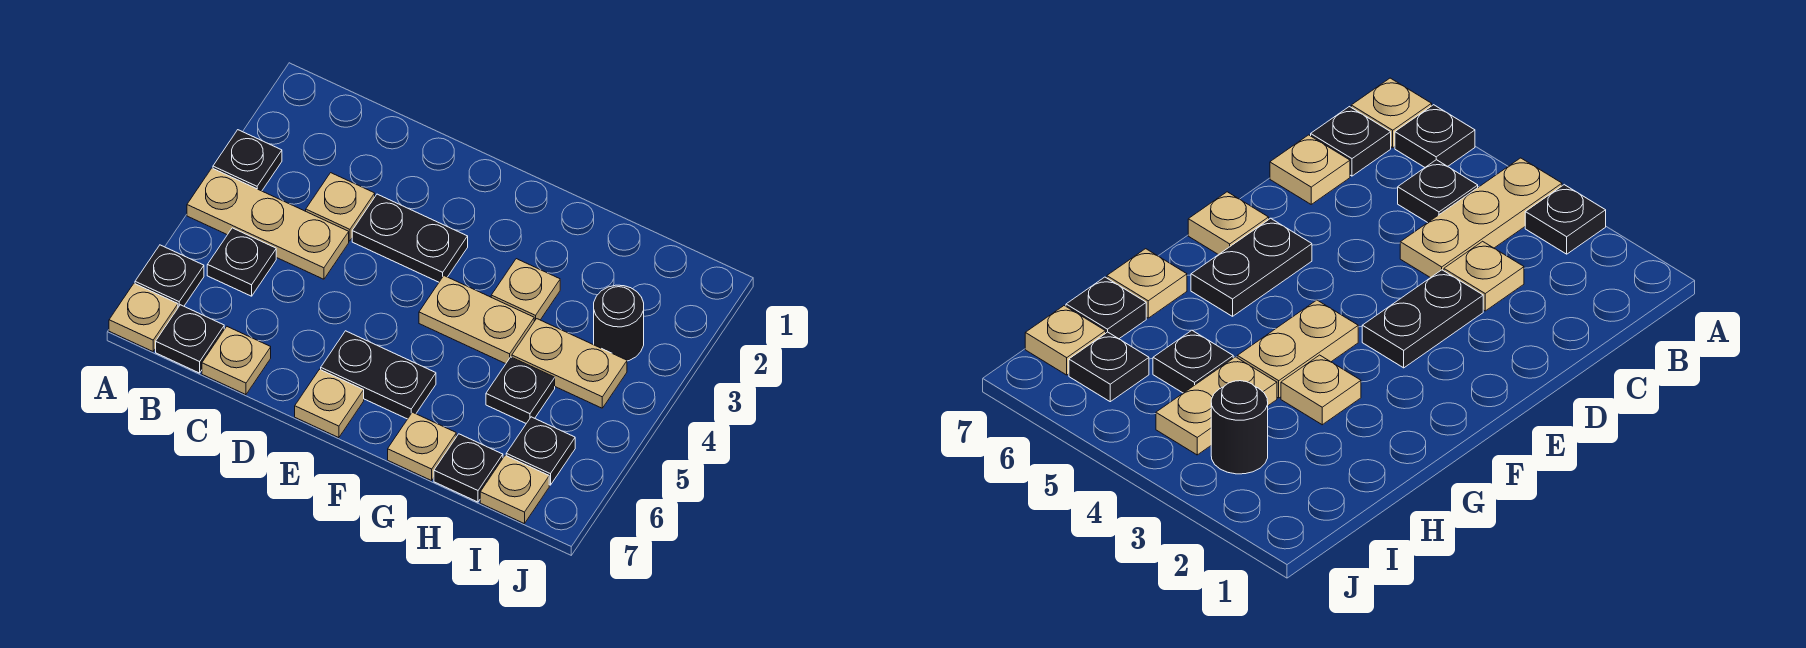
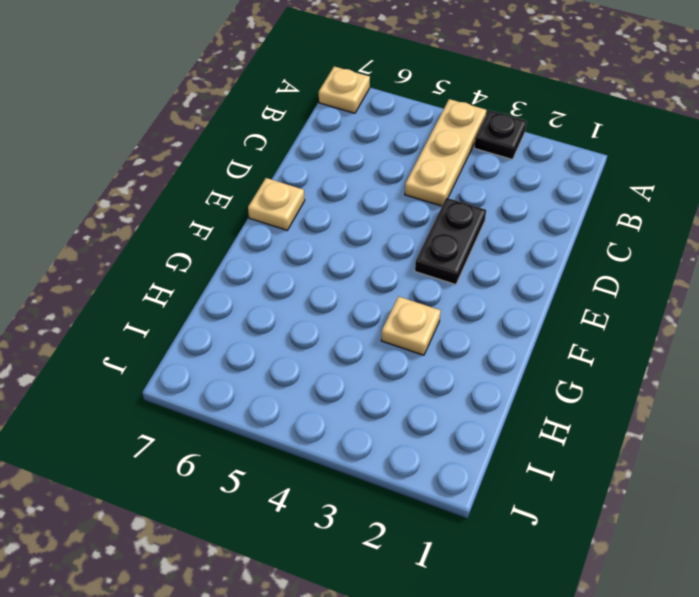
none -> black plate A6 level 1
none -> black plate B5 level 1
none -> black plate B7 level 1

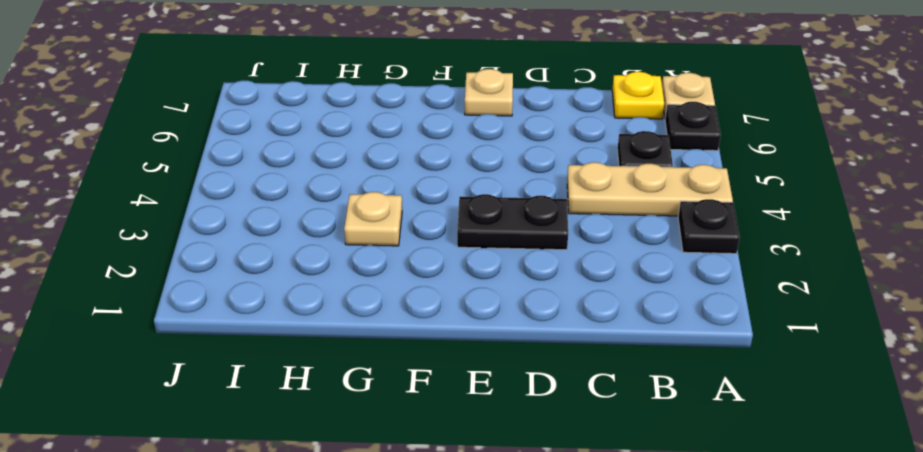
yellow plate B7 level 1 -> black plate B7 level 1
none -> tan plate C3 level 1
none -> tan plate C7 level 1
none -> black plate E6:F6 level 1

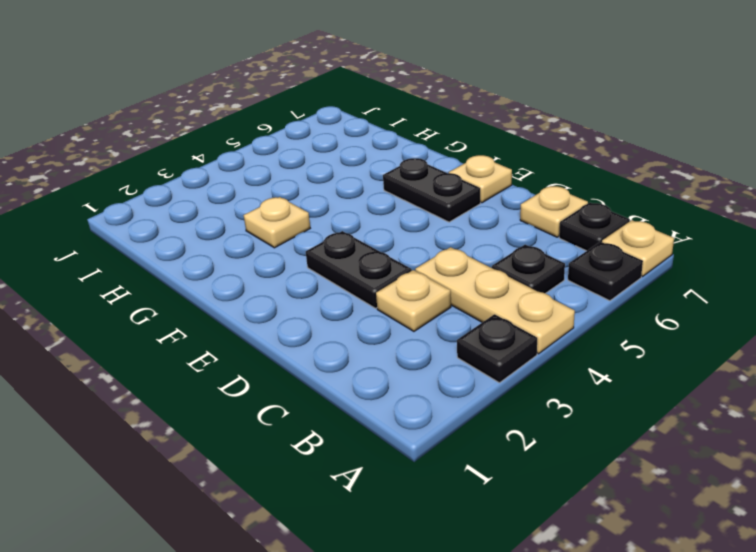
none -> tan plate F4:G4 level 1
none -> tan plate G7 level 1
none -> tan plate H4:I4 level 1

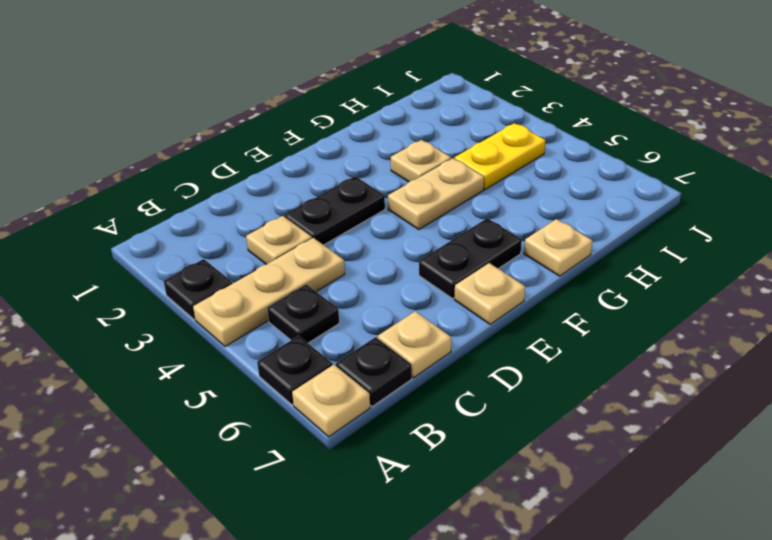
yellow plate H4:I4 level 1 -> tan plate H4:I4 level 1
none -> black plate H5 level 1
none -> black plate H7 level 1
none -> black round brick I3 level 1

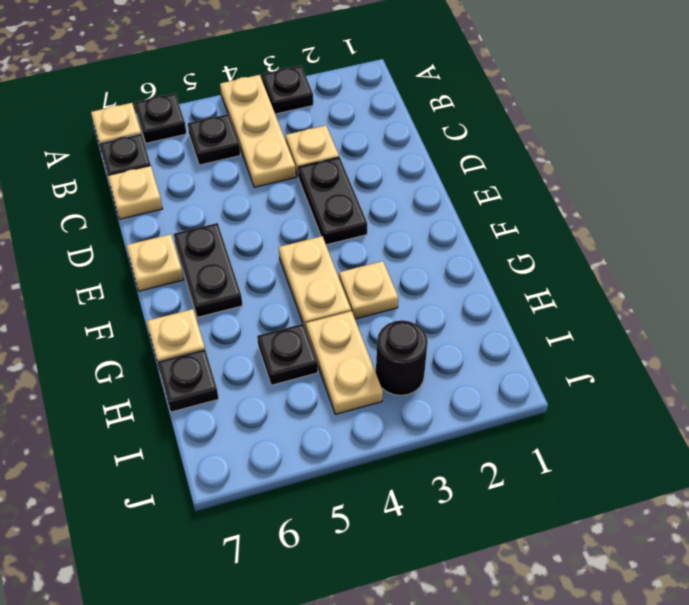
none -> black plate I6 level 1
none -> tan plate I7 level 1

